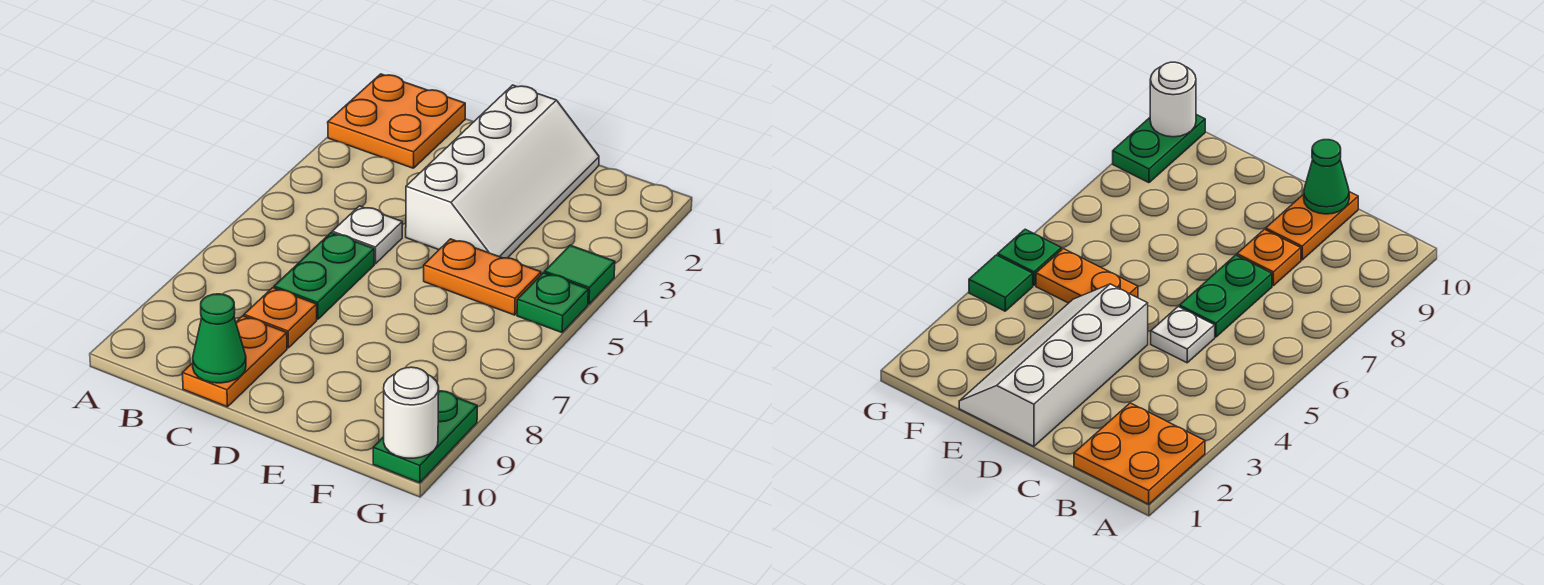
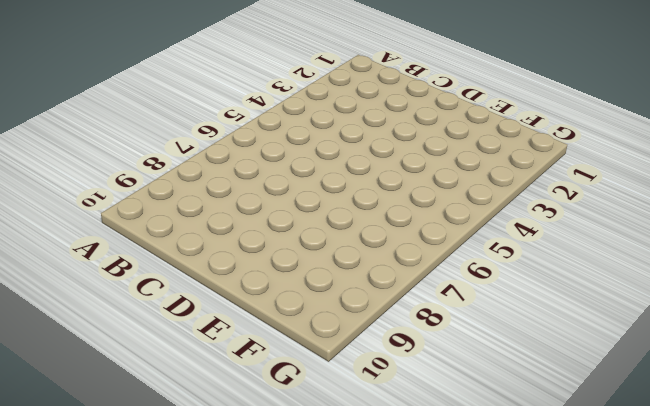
none -> orange plate A1:B2 level 1
none -> white plate C5 level 1
none -> green plate C6:C7 level 1

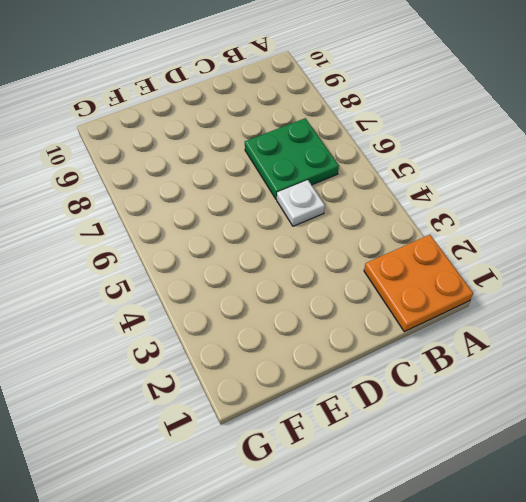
green plate B6:C7 level 1 -> green plate C6:C7 level 1
none -> orange plate C8 level 1
none -> orange plate C9:C10 level 1
none -> white slope D1:E4 level 1 top D

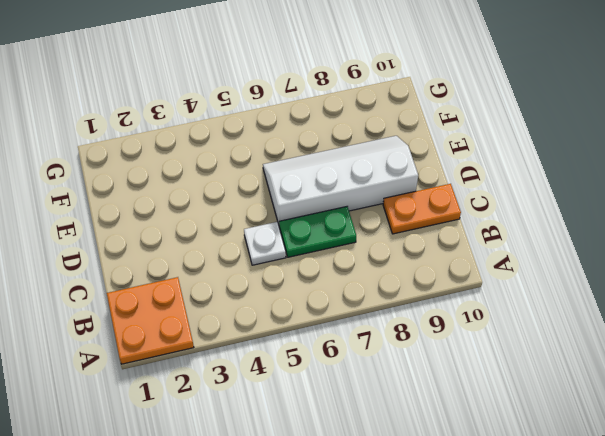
white slope D6:E9 level 1 top D -> white slope D1:E4 level 1 top D
none -> orange plate C8 level 1
none -> orange plate E5:F5 level 1
none -> green tile G4 level 1

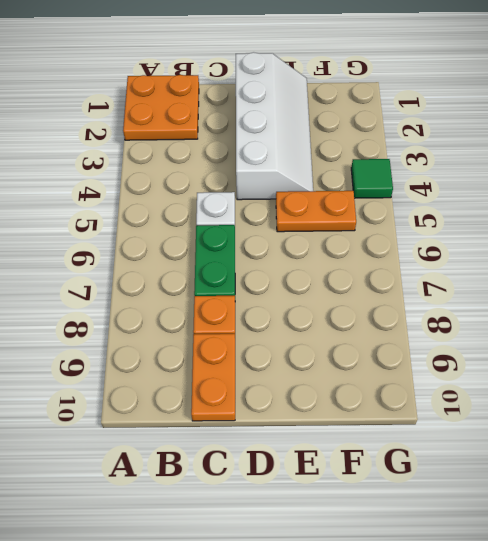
none -> green plate G5 level 1
none -> green plate G9:G10 level 1
none -> green cone C10 level 2

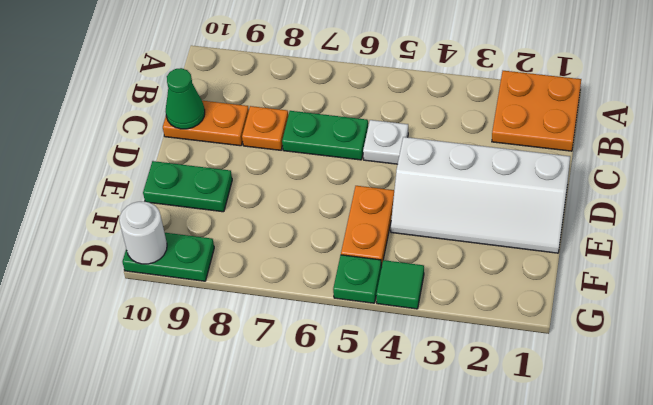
green plate E9:E10 level 1 -> none

